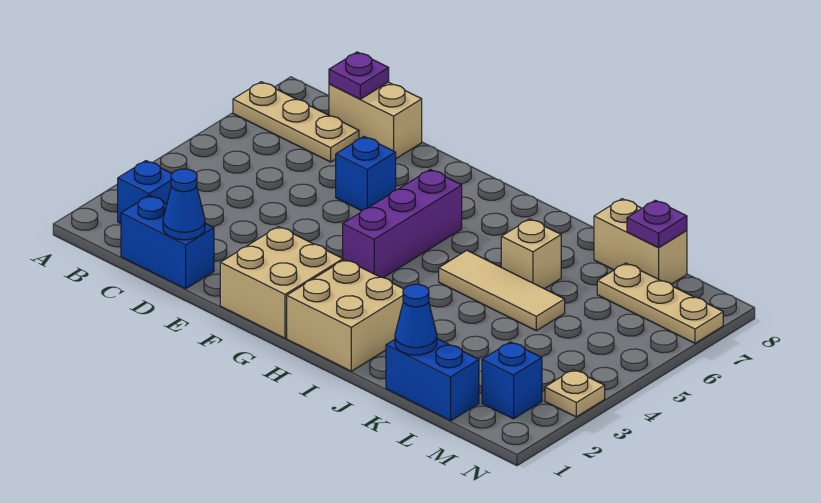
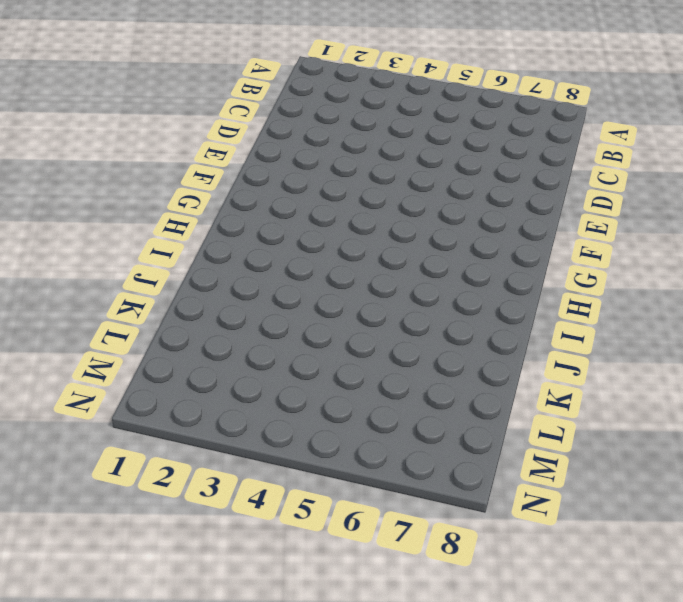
none -> tan plate A7:C7 level 1
none -> blue brick B2 level 1
none -> blue brick C1:D1 level 1

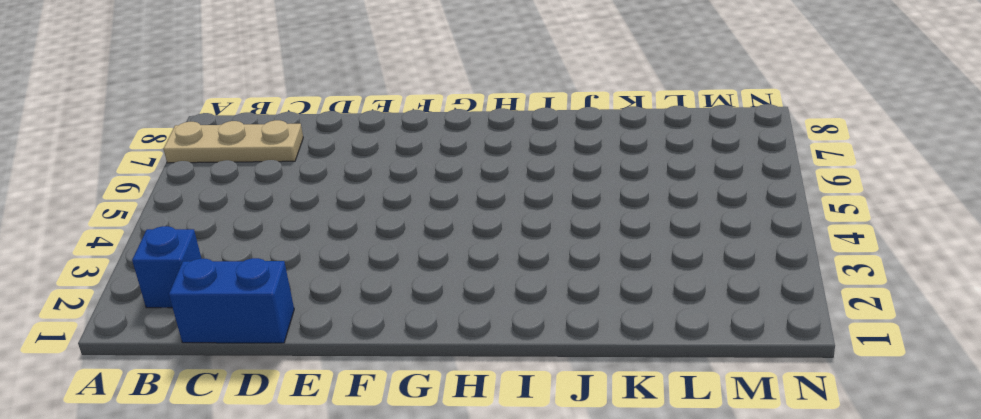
none -> tan brick C8:D8 level 1
none -> blue brick E6 level 1
none -> tan brick F1:G2 level 1

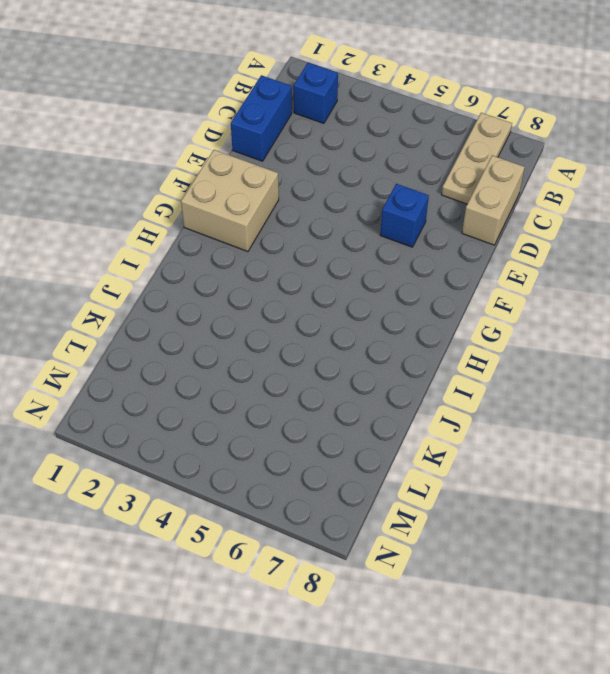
none -> purple brick G4:G6 level 1
none -> tan brick H1:I2 level 1
none -> tan tile I5:K5 level 1

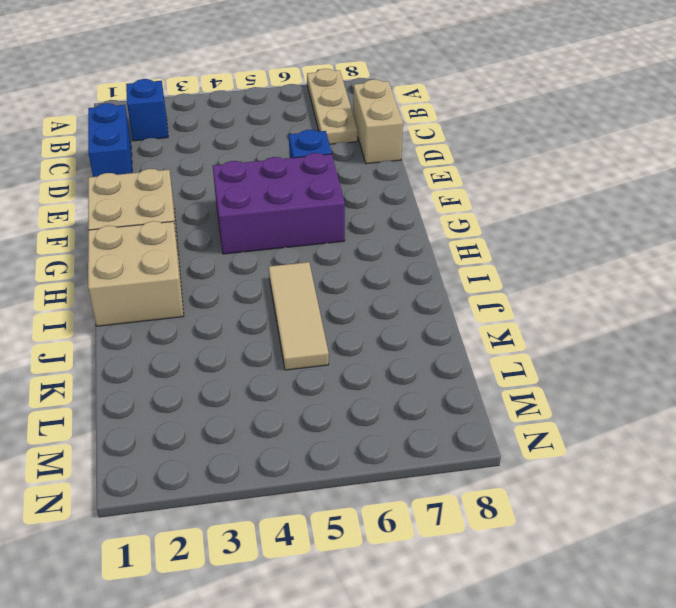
purple brick F4:G6 level 1 -> purple brick G4:G6 level 1
none -> tan brick J6 level 1
none -> blue brick K1:L1 level 1
none -> tan brick K8:L8 level 1

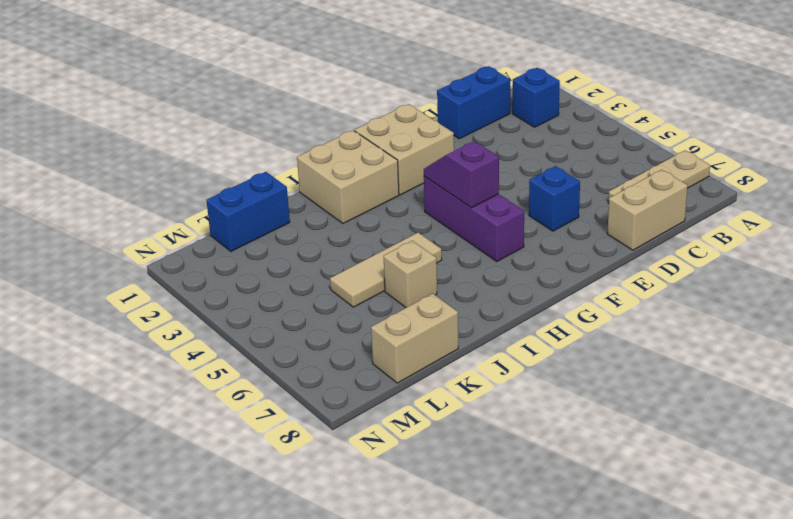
purple slope G4:G5 level 2 top 5 -> none
none -> tan plate L7:N7 level 1
none -> blue brick M2 level 1
none -> tan plate N3 level 1

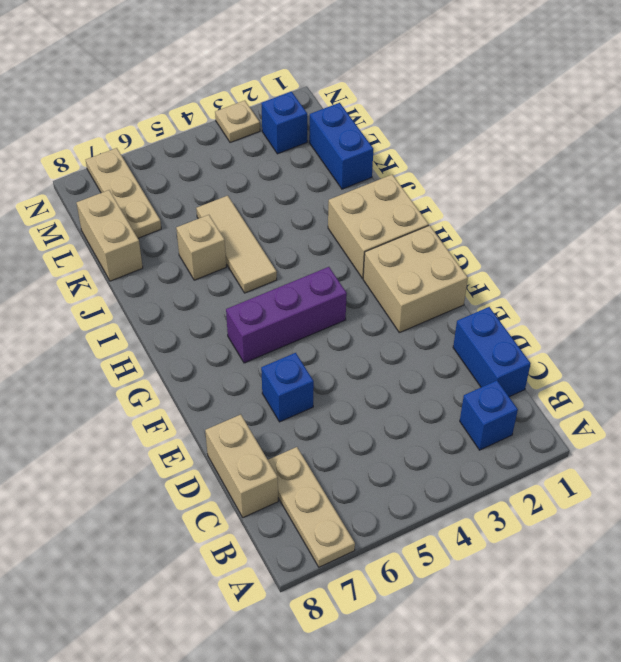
none -> purple plate C8 level 2
none -> blue cone D1 level 2
none -> blue cone K1 level 2

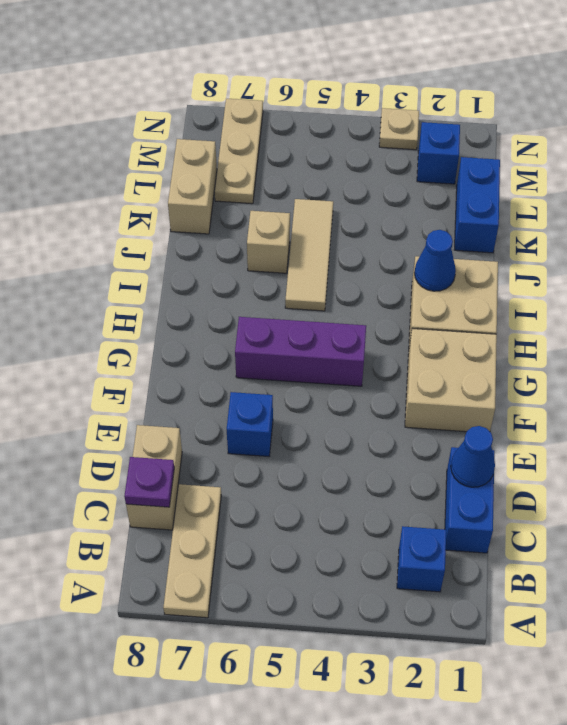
blue cone I2 level 2 -> blue cone K1 level 2
none -> purple plate L8 level 2

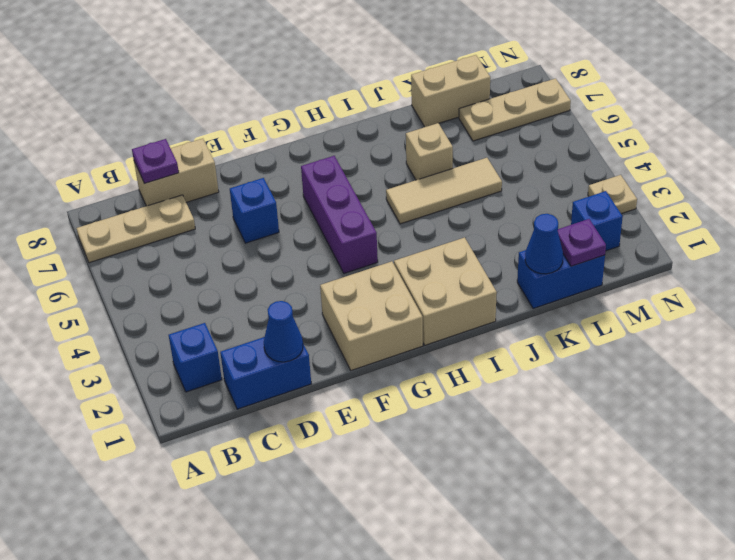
purple plate L1 level 2 -> purple plate L8 level 2

